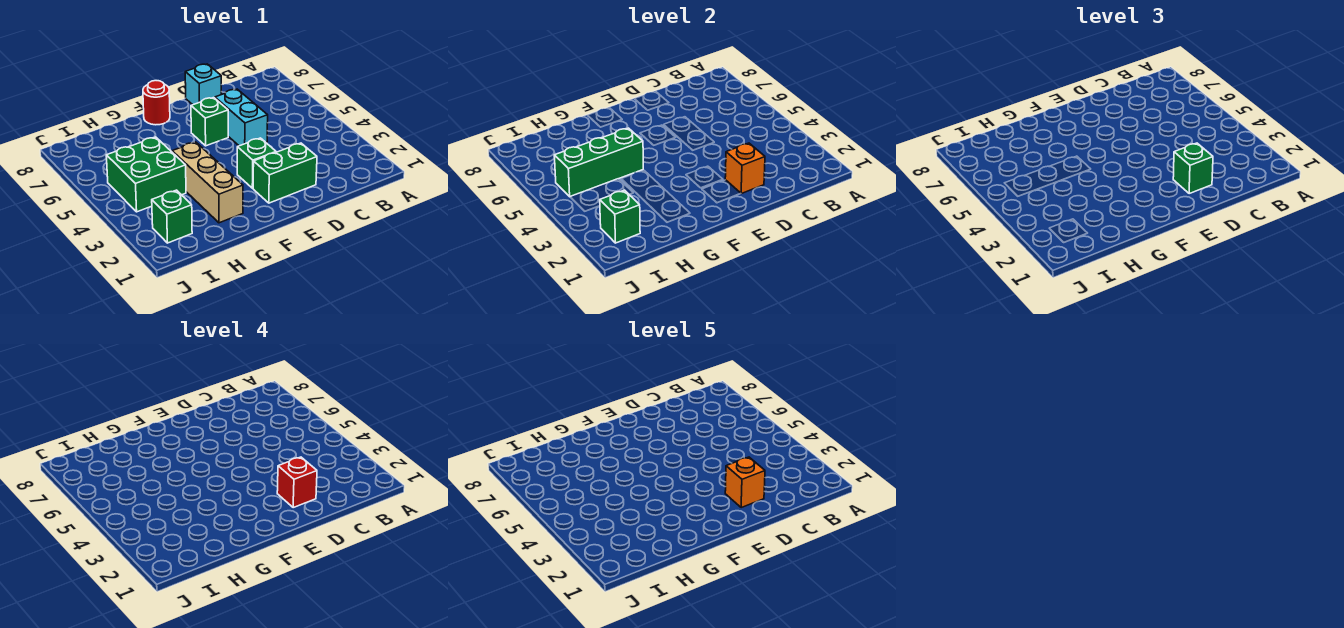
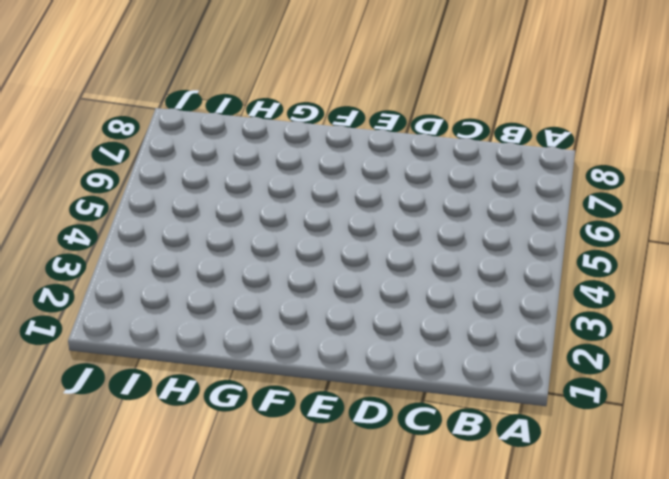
none -> green brick D2:E2 level 1
none -> cyan brick D5:D6 level 1
none -> cyan brick D8 level 1

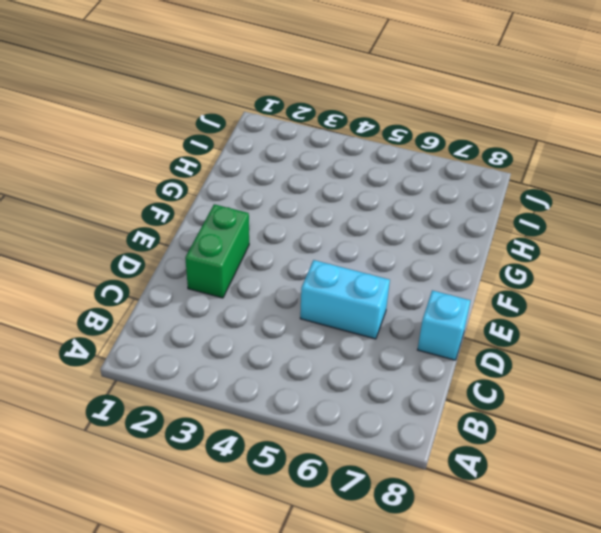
none -> green brick E3 level 1
none -> green brick E6 level 1
none -> red round brick F8 level 1

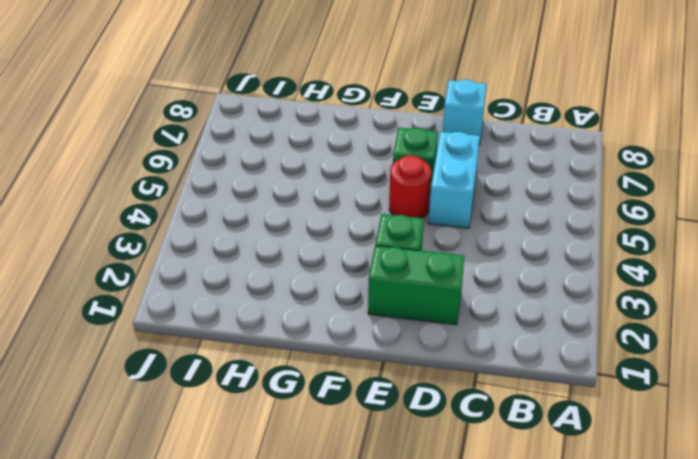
red round brick E5 level 1 -> red round brick F8 level 1
none -> tan brick G2:G4 level 1
none -> green brick H4:I5 level 1
none -> green brick I2 level 1

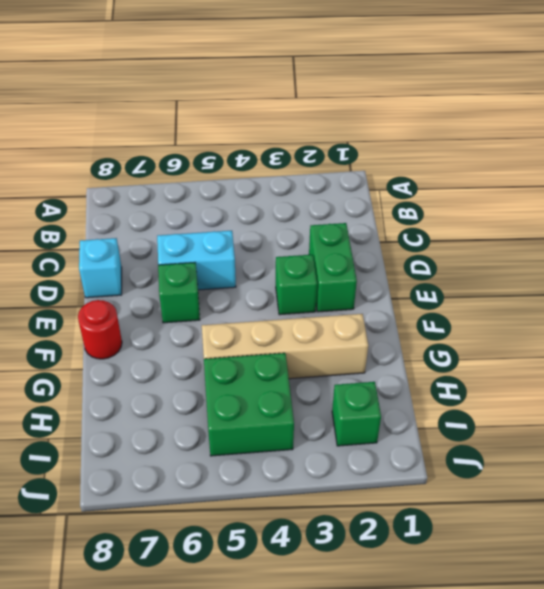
tan brick G2:G5 level 1 -> tan brick G2:G4 level 1
none -> orange brick D2 level 2
none -> green brick G5:I5 level 2
none -> green brick I2 level 2

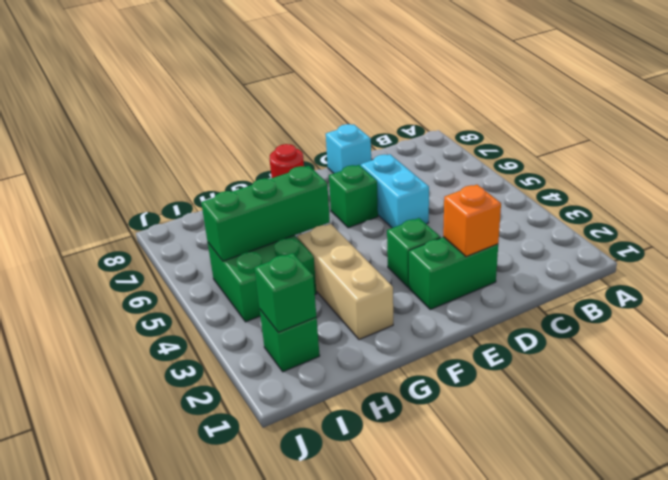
none -> green brick D2 level 3
none -> red brick D2 level 4
none -> orange brick D2 level 5

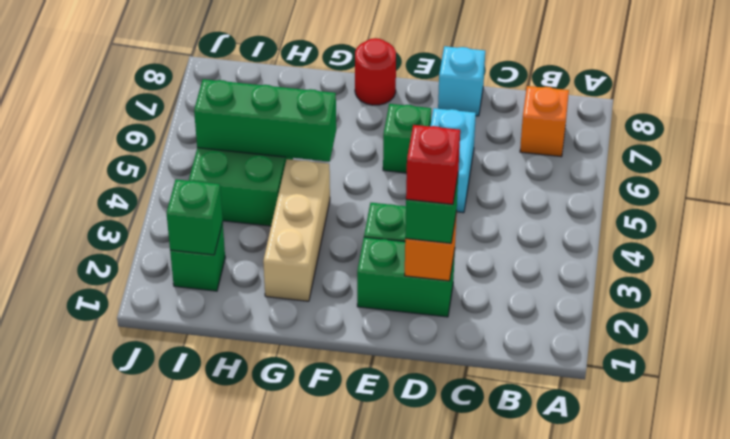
orange brick B7 level 1 -> orange brick D2 level 5

